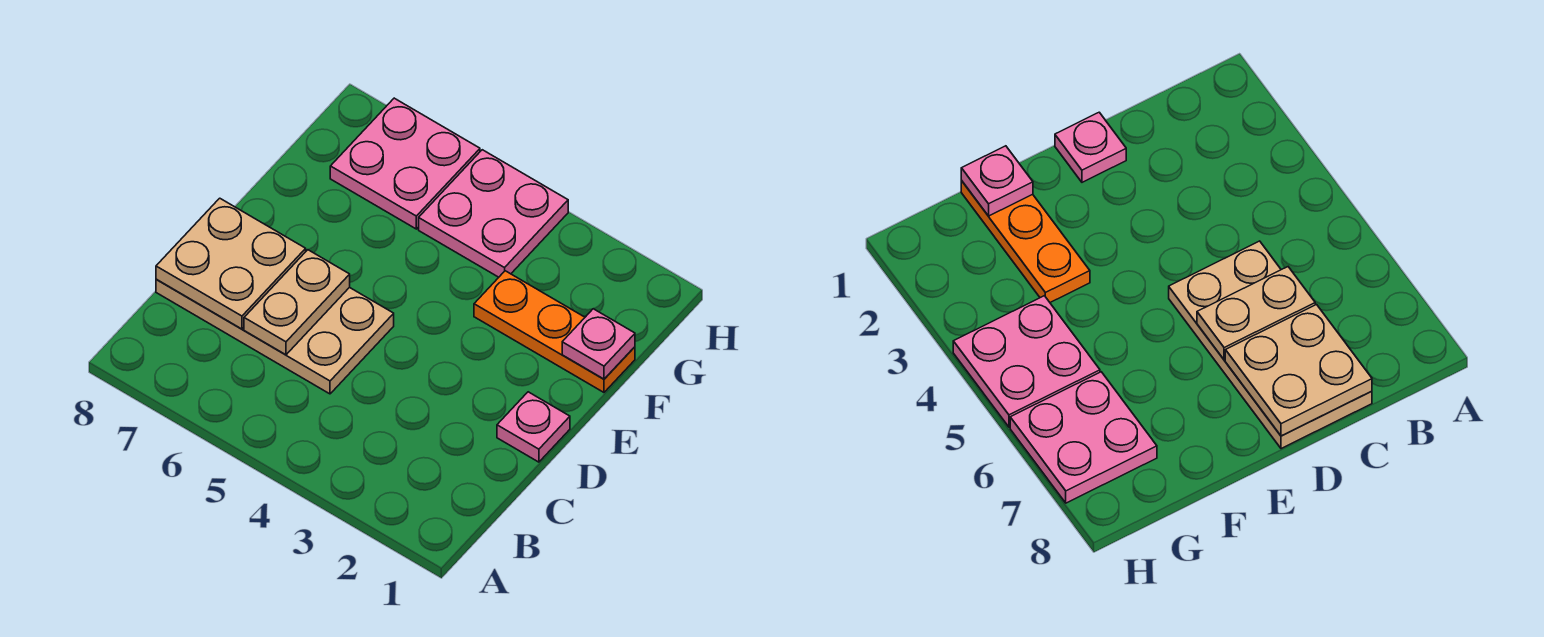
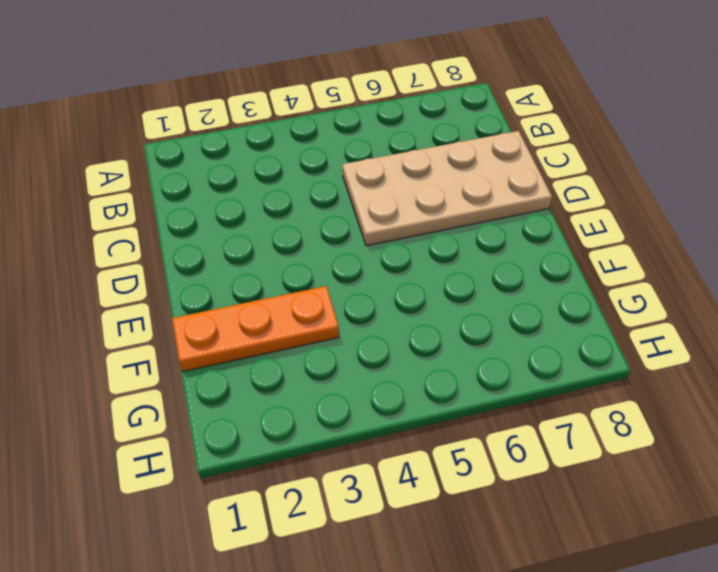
none -> pink plate D1 level 1
none -> pink plate G4:H5 level 1

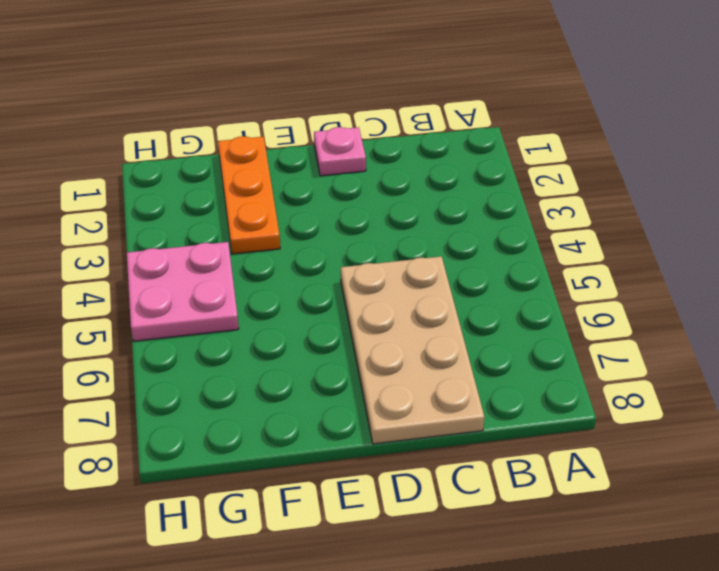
none -> pink plate G6:H7 level 1
none -> tan plate C6:D6 level 2

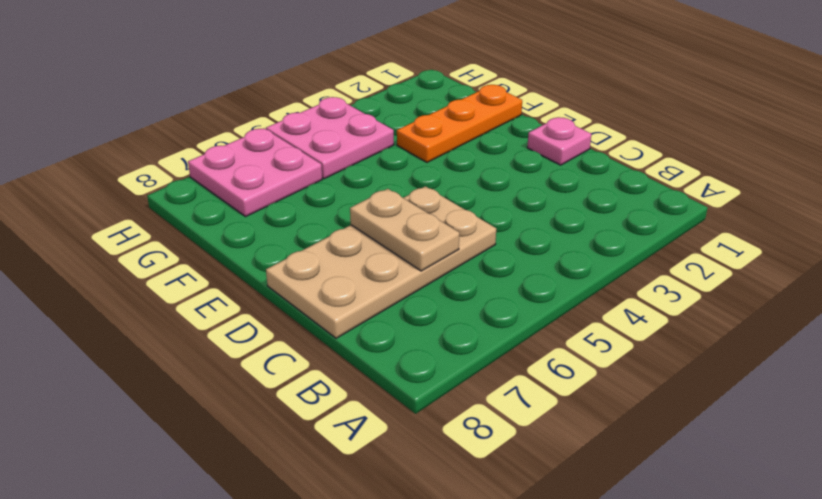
none -> tan plate C7:D8 level 2
none -> pink plate F1 level 2

